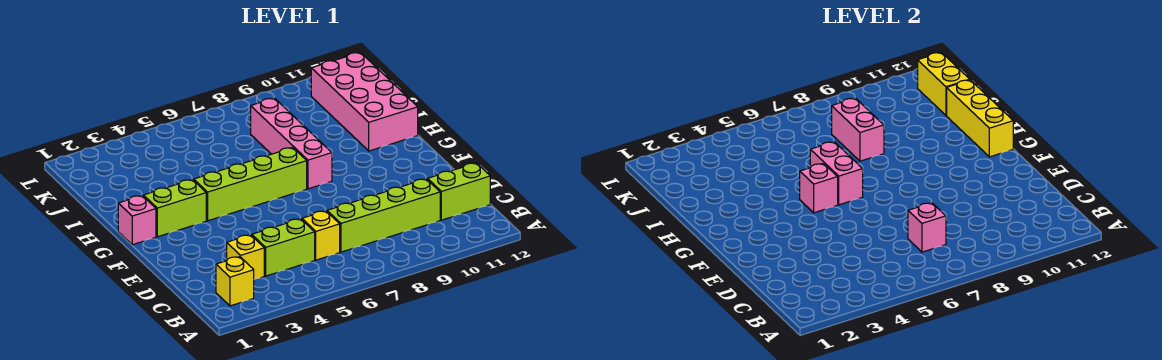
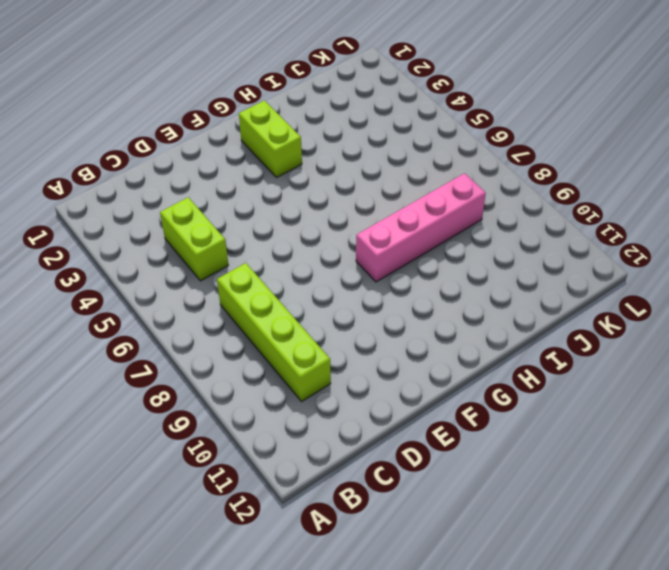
none -> yellow brick B2 level 1
none -> yellow brick C3 level 1
none -> yellow brick C6 level 1

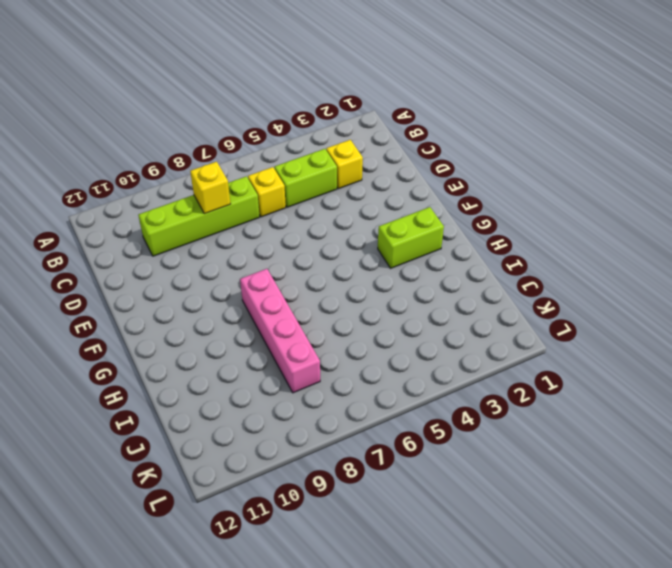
yellow brick C8 level 2 -> yellow brick B2 level 1
none -> lime brick C11:C12 level 1
none -> pink brick G1 level 1
none -> lime brick G4:G7 level 1

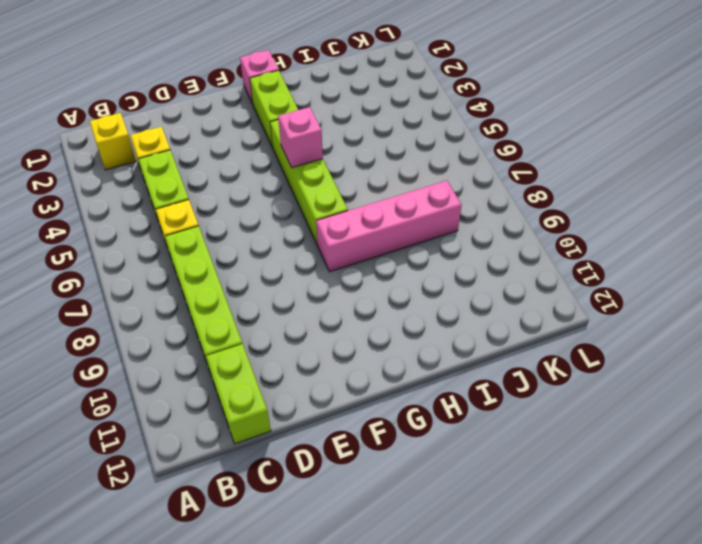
none -> pink brick H11:K12 level 1
none -> pink brick C7 level 2
none -> pink brick G6:H6 level 2

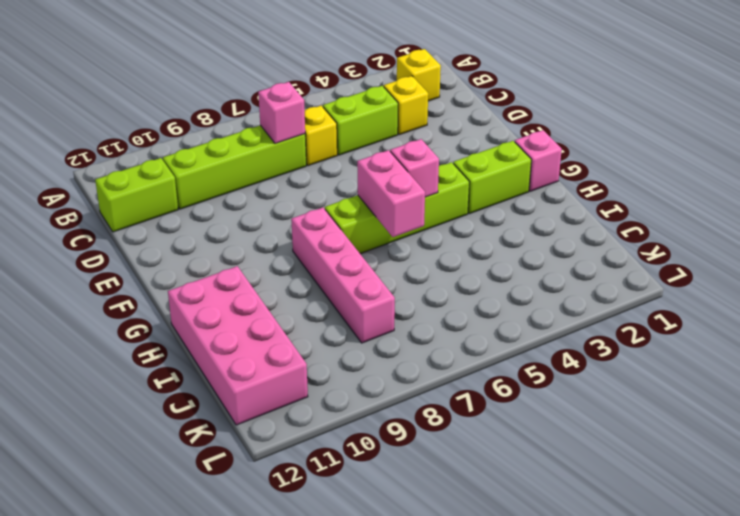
none -> yellow brick G12:I12 level 2
none -> pink brick I8:J8 level 2
none -> yellow brick J12:K12 level 2

